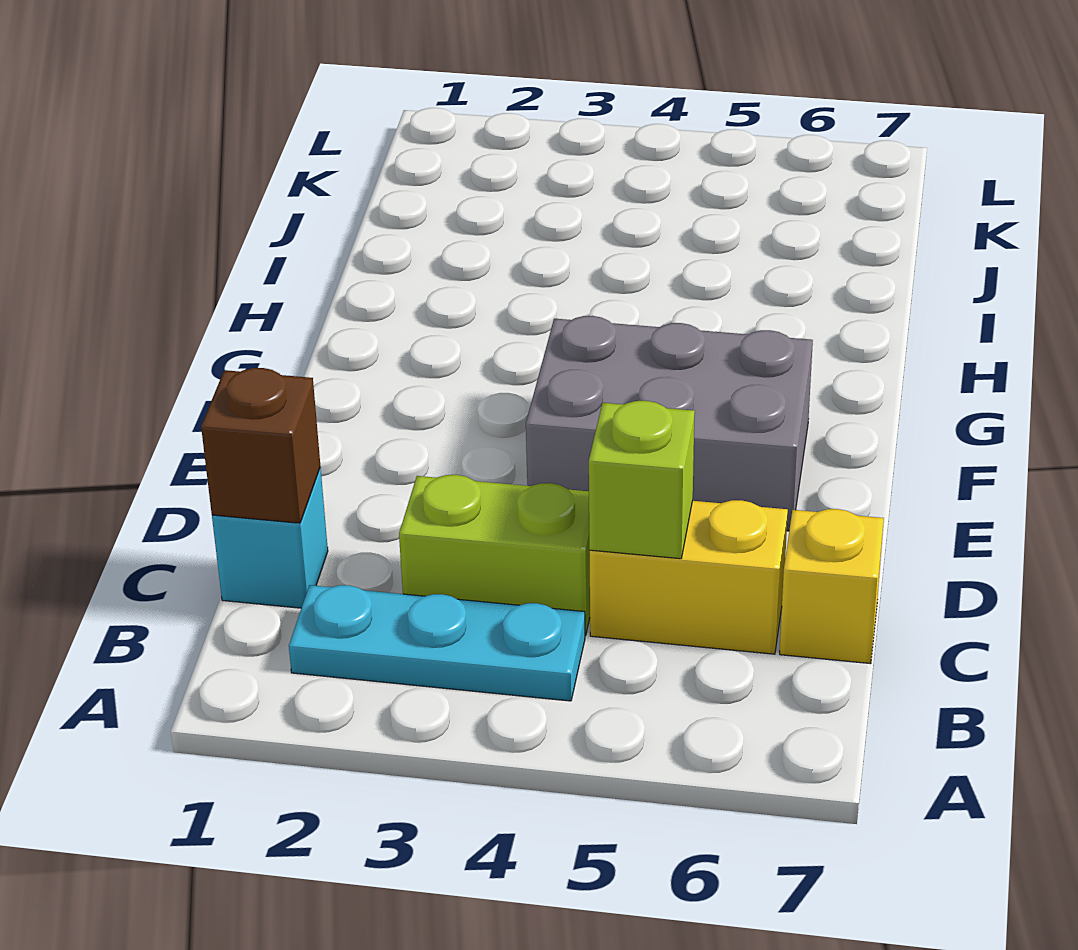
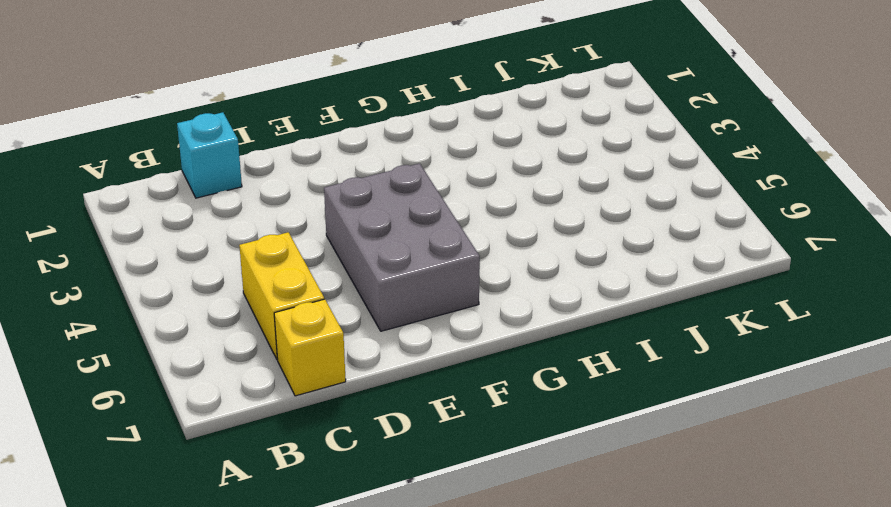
none -> cyan plate B2:B4 level 1
none -> lime brick C3:C4 level 1

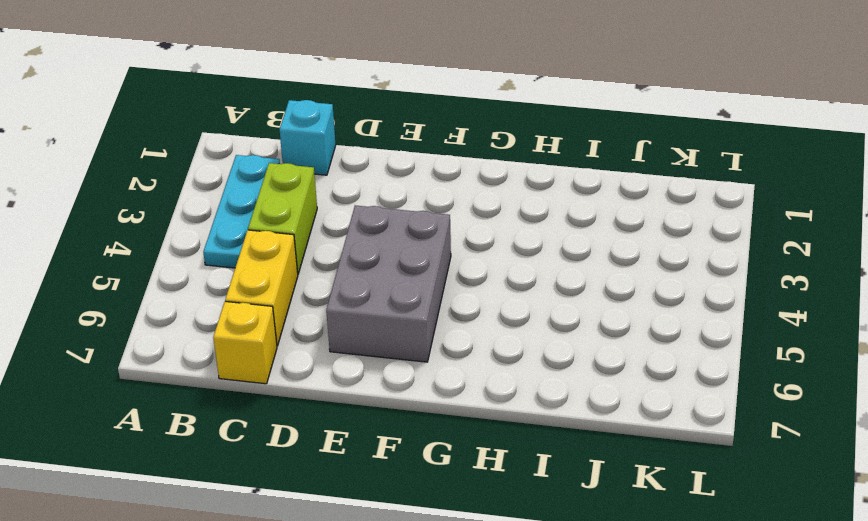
none -> brown brick C1 level 2
none -> lime brick C5 level 2

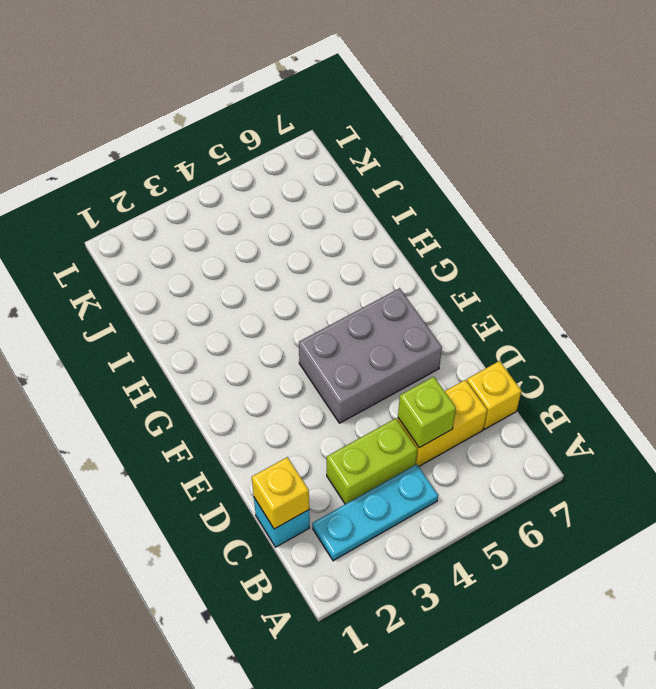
yellow brick C1 level 2 -> brown brick C1 level 2

